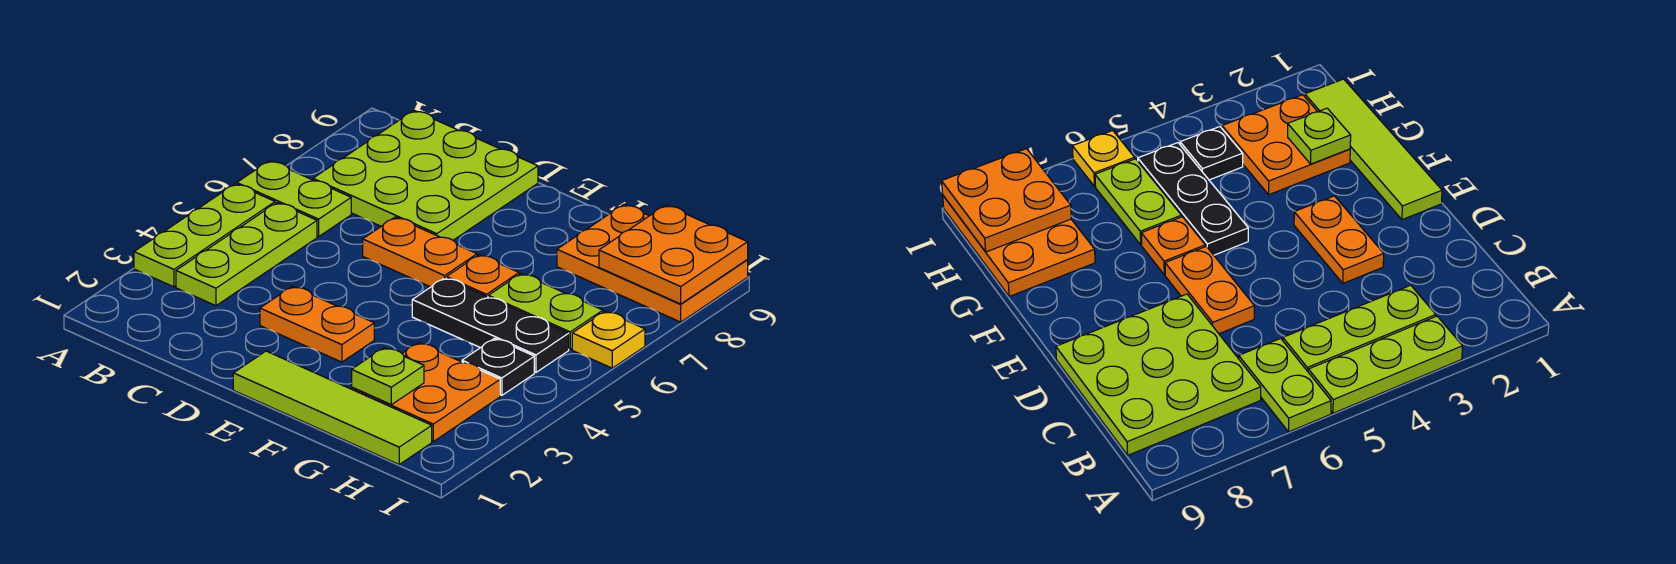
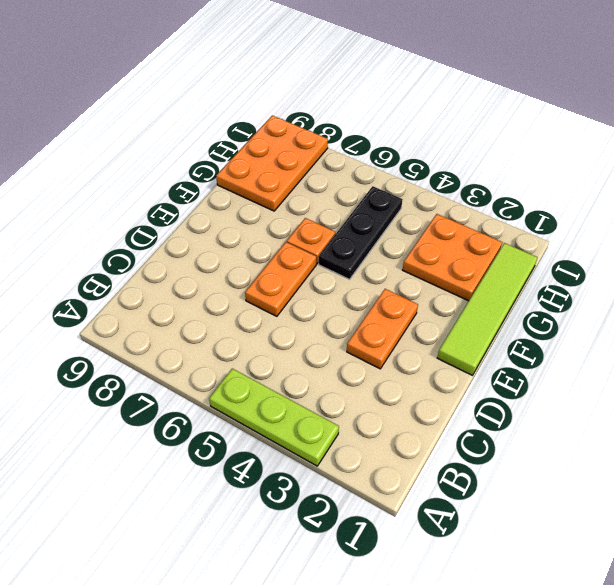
none -> lime plate A6:B6 level 1
none -> lime plate B3:B5 level 1
none -> lime plate B7:D9 level 1

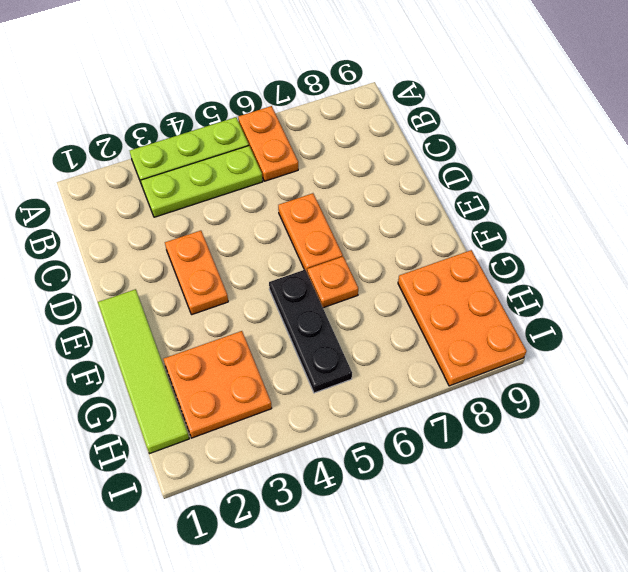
orange plate A6:B6 level 1 -> lime plate A6:B6 level 1
none -> lime plate B7:D9 level 1
none -> lime plate G6:H6 level 1
none -> black plate H4 level 1

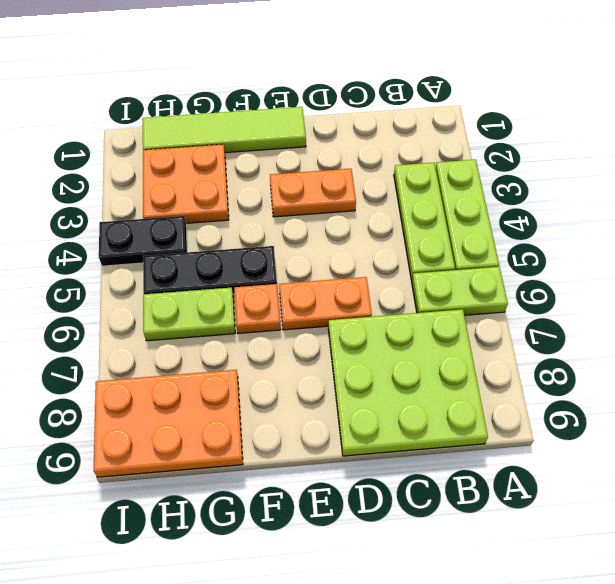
black plate H4:I4 level 1 -> black plate H4 level 1
none -> yellow plate I6 level 1
none -> lime plate G2 level 2
none -> orange plate H8:I9 level 2

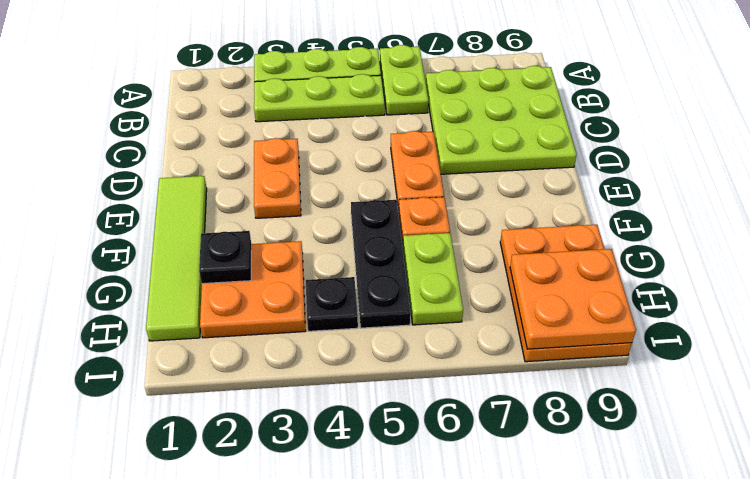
black plate G2 level 2 -> lime plate G2 level 2
none -> yellow plate I6 level 1

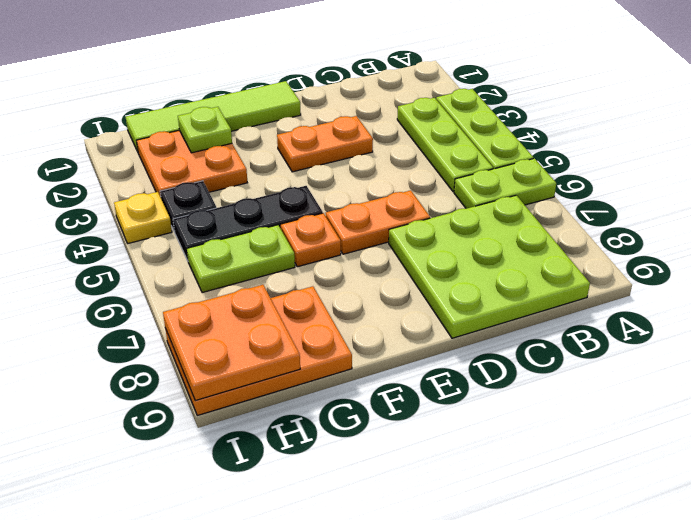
yellow plate I4 level 1 -> yellow plate I6 level 1

